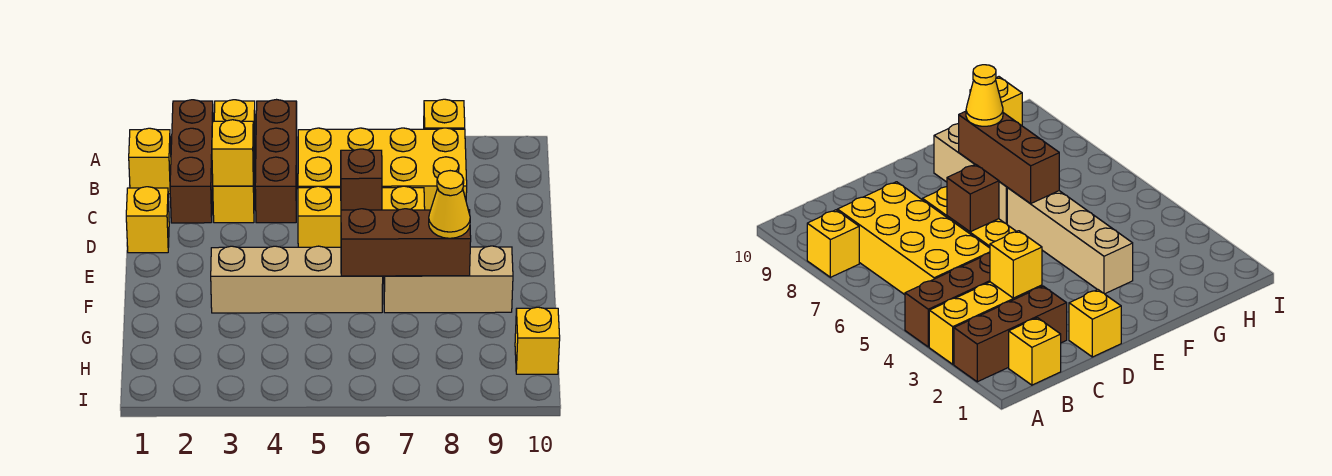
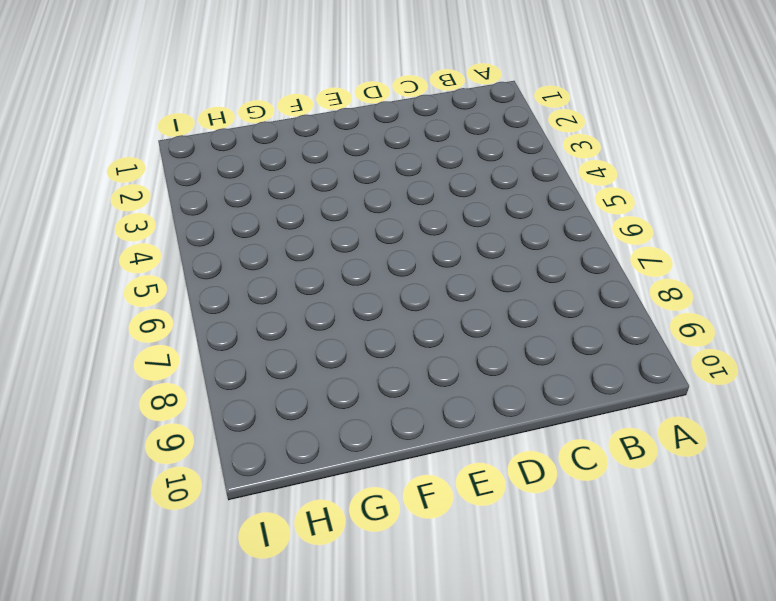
none -> brown brick A2:C2 level 1
none -> yellow brick A3:C3 level 1
none -> brown brick A4:C4 level 1

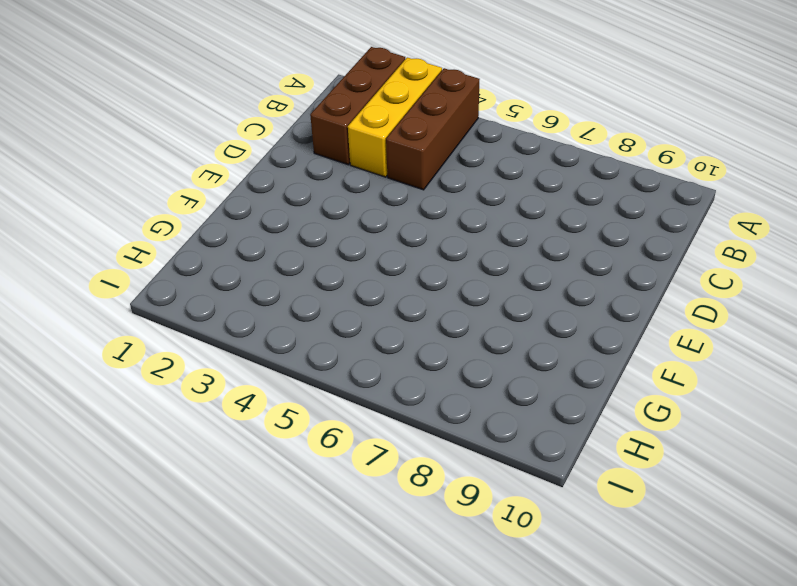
none -> yellow brick A8 level 1
none -> yellow brick B1 level 1
none -> yellow brick B5:C8 level 1

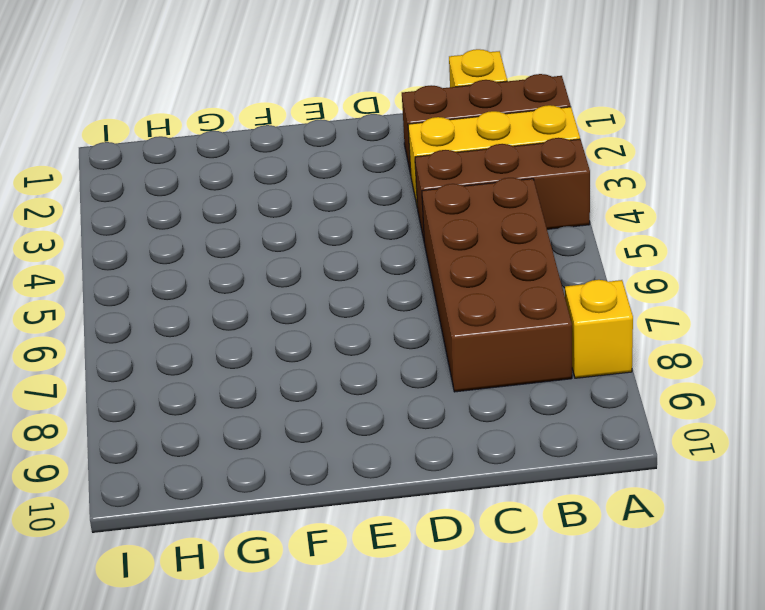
brown brick B5:C8 level 1 -> yellow brick B5:C8 level 1
none -> yellow brick D1 level 1
none -> yellow brick D5:D7 level 1
none -> tan brick F3:F6 level 1

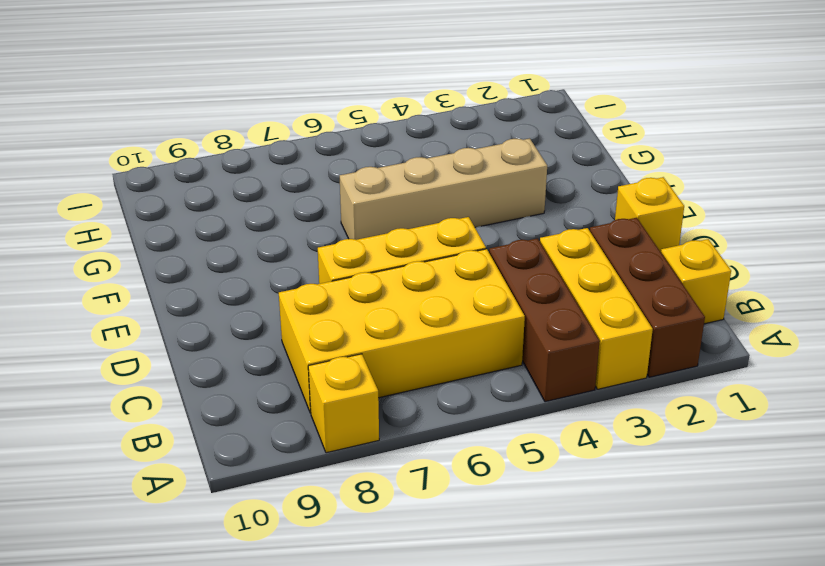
none -> tan brick F7:F9 level 1
none -> yellow brick H10 level 1
none -> yellow brick C3 level 2

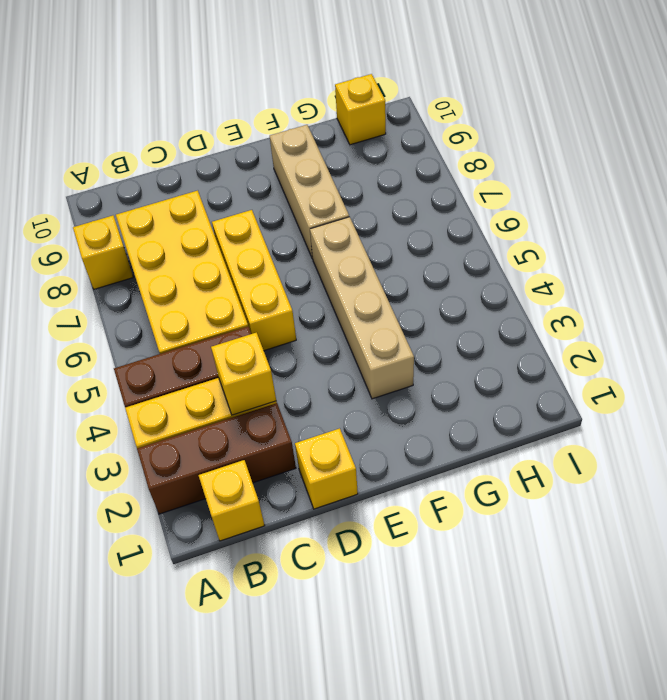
none -> brown brick D6 level 2
none -> brown brick F6:F8 level 2
none -> yellow cone F8 level 3

